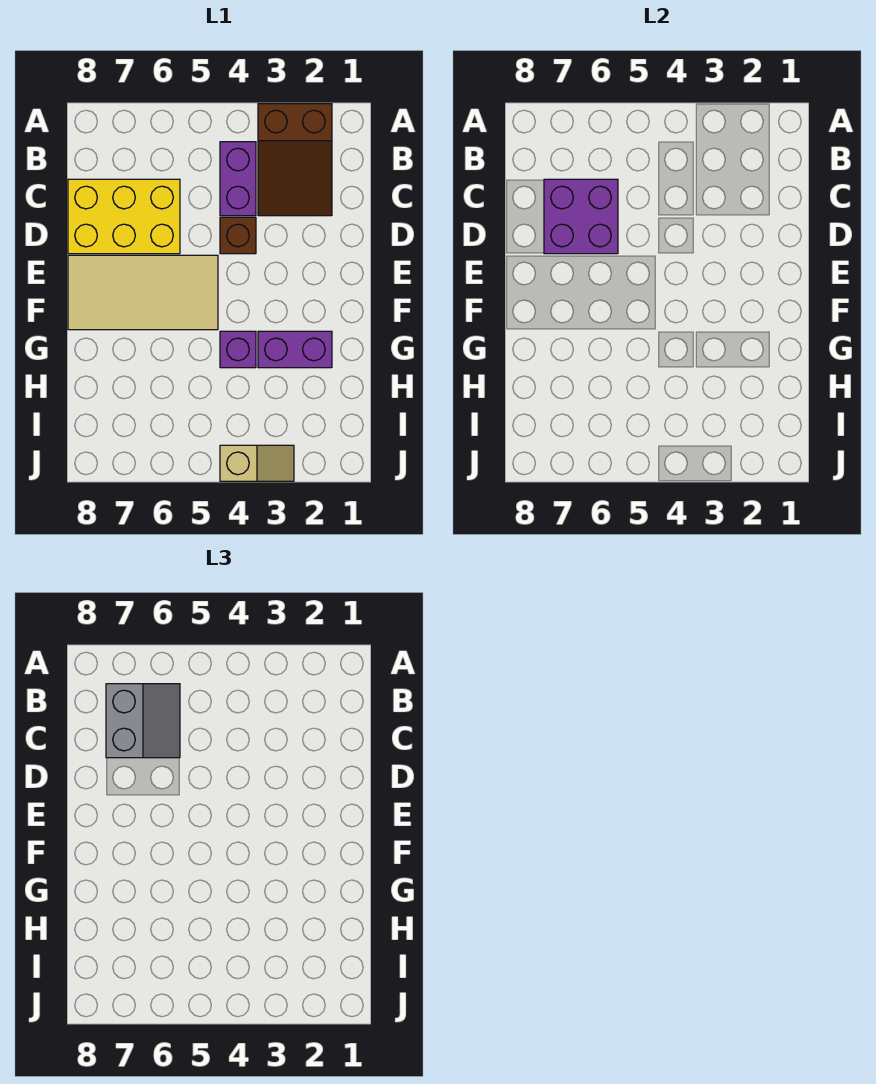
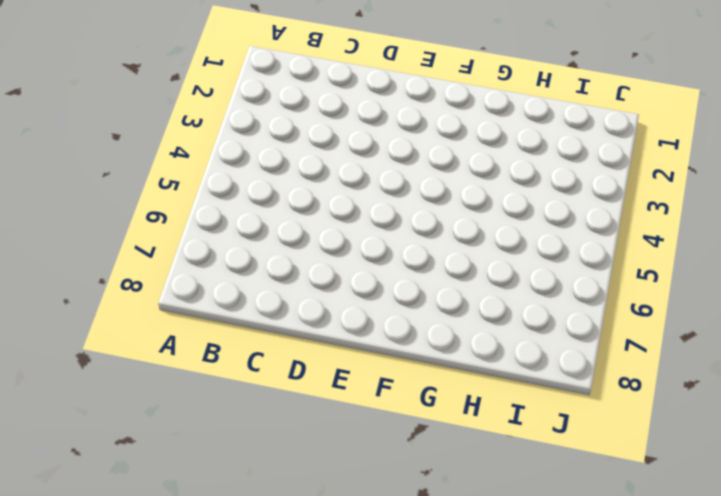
none -> brown slope A2:C3 level 1 top A
none -> purple brick B4:C4 level 1

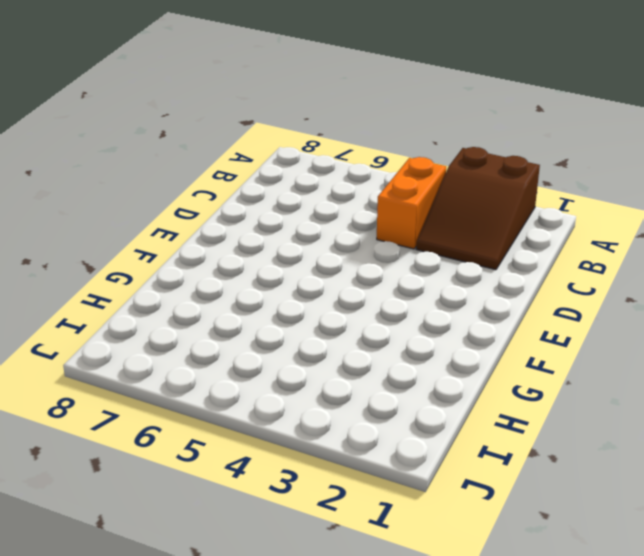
orange brick B4:C4 level 1 -> purple brick B4:C4 level 1
none -> yellow brick C6:D8 level 1
none -> brown brick D4 level 1

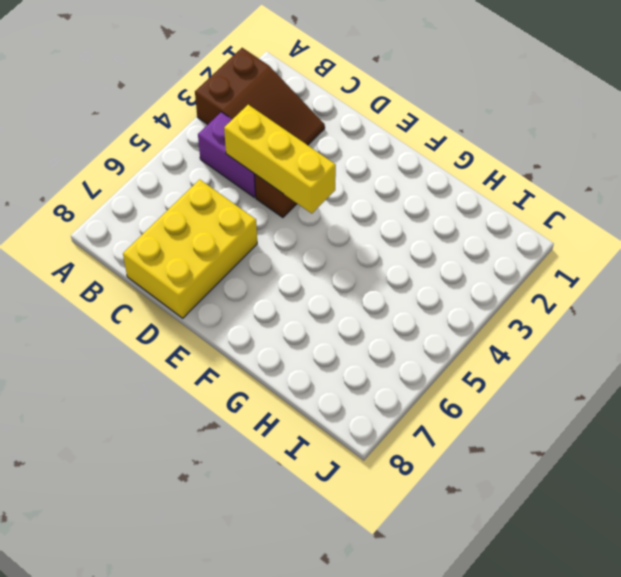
yellow brick C4:E4 level 2 -> none
none -> tan tile E5:F8 level 1
none -> purple brick G2:G3 level 1

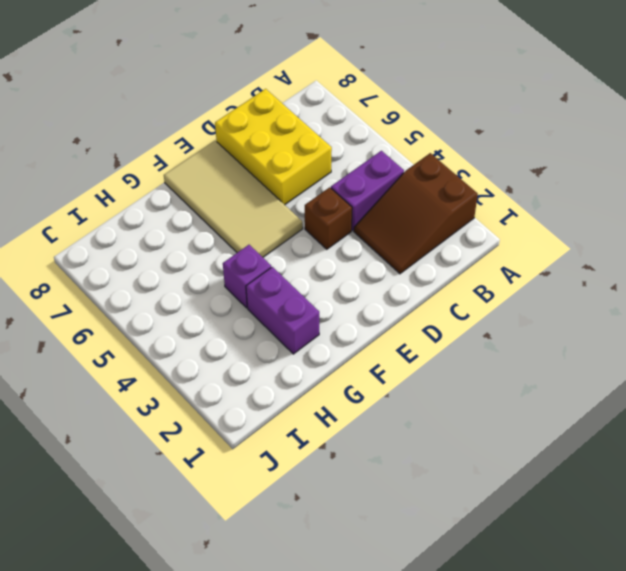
none -> tan slope J3:J4 level 1 top 4
none -> purple brick C6:D7 level 2

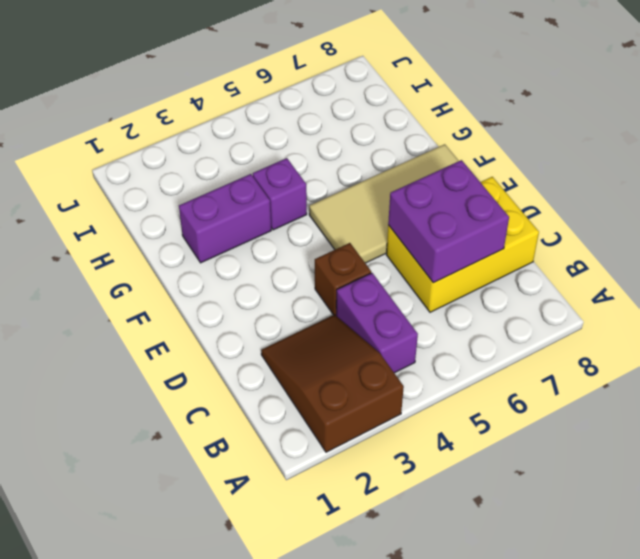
none -> tan slope J3:J4 level 1 top 4
none -> grey slope B6:C7 level 3 top 7

